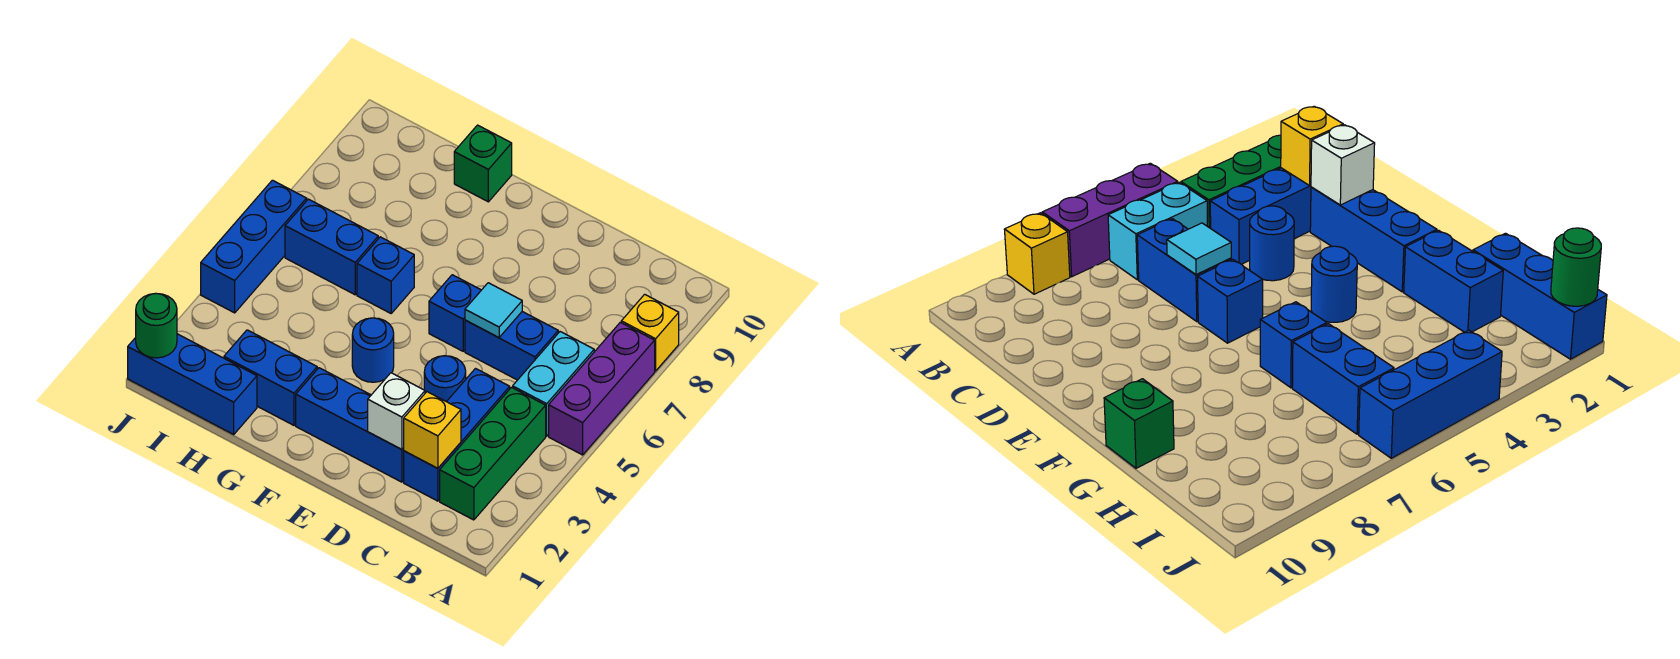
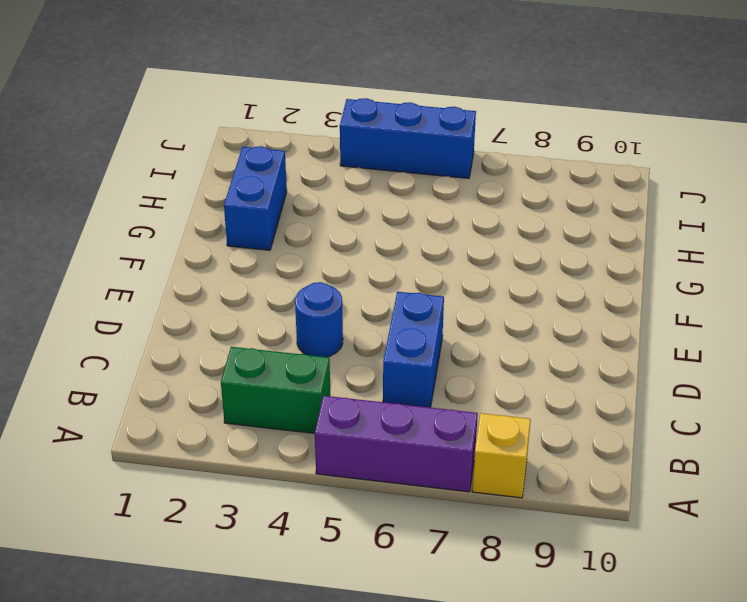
green brick B3:B4 level 1 -> green brick B2:B4 level 1
none -> cyan brick B5:B6 level 1
none -> blue brick C2:C4 level 1
none -> blue brick D2:F2 level 1

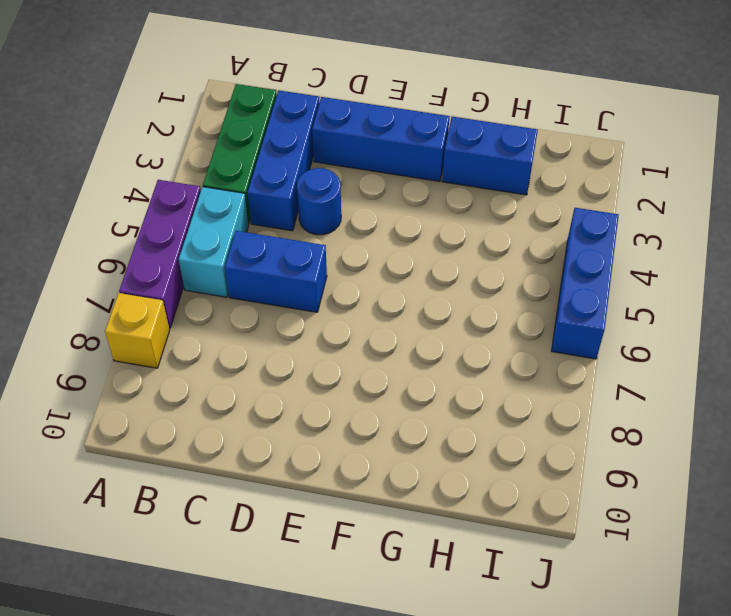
none -> blue brick E6 level 1
none -> blue round brick F4 level 1
none -> blue brick G6 level 1

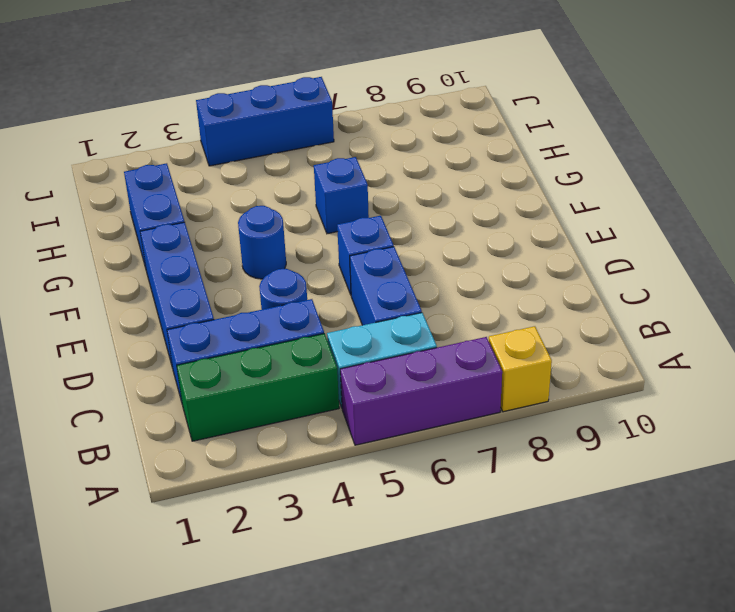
none -> green brick G10 level 1
none -> blue brick H1:J1 level 1
none -> blue brick H6:I6 level 1

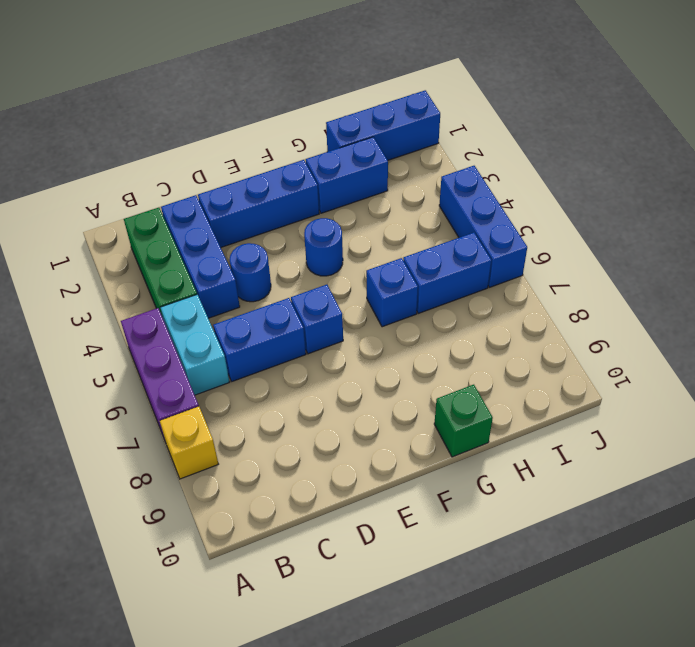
none -> yellow brick C2 level 2
none -> white brick D2 level 2
none -> cyan tile D6 level 2

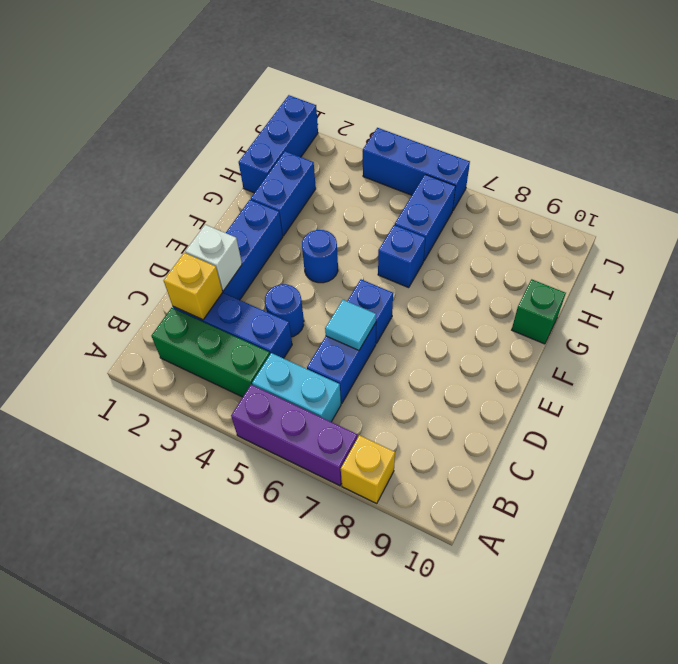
none -> green round brick J1 level 2

